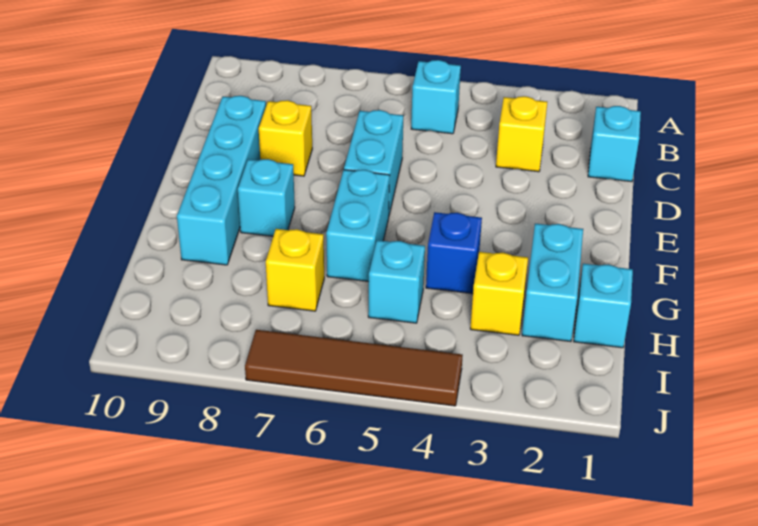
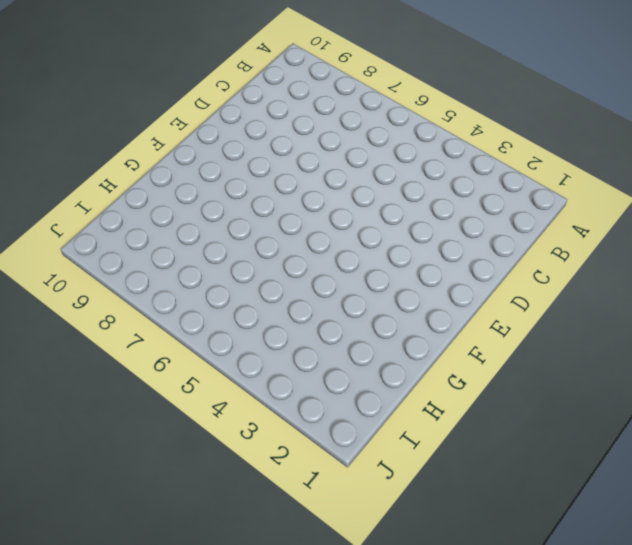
none -> cyan brick B5 level 1
none -> cyan brick C1 level 1
none -> yellow brick C3 level 1

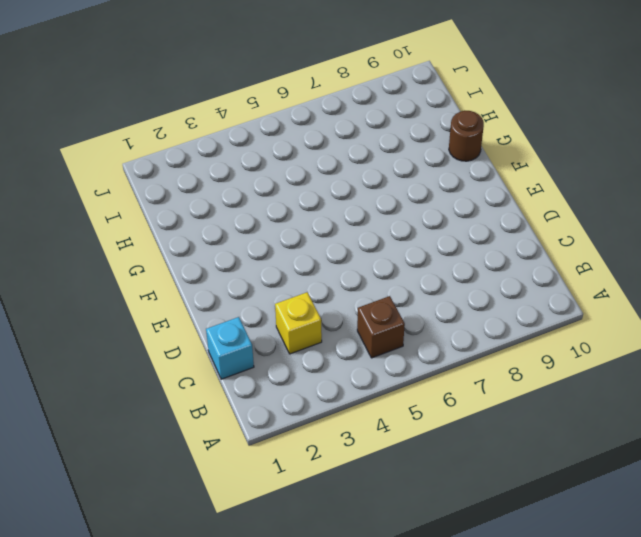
brown brick B5 level 1 -> cyan brick B5 level 1
brown round brick G10 level 1 -> none
none -> cyan brick D6:E6 level 1
none -> yellow brick D8 level 1
none -> cyan brick D9:G9 level 1

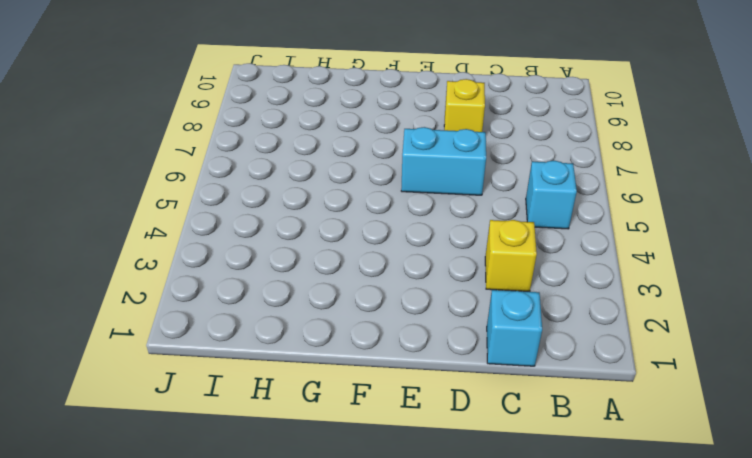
none -> cyan brick D9:G9 level 1
none -> cyan brick F6:G6 level 1
none -> cyan brick F8 level 1

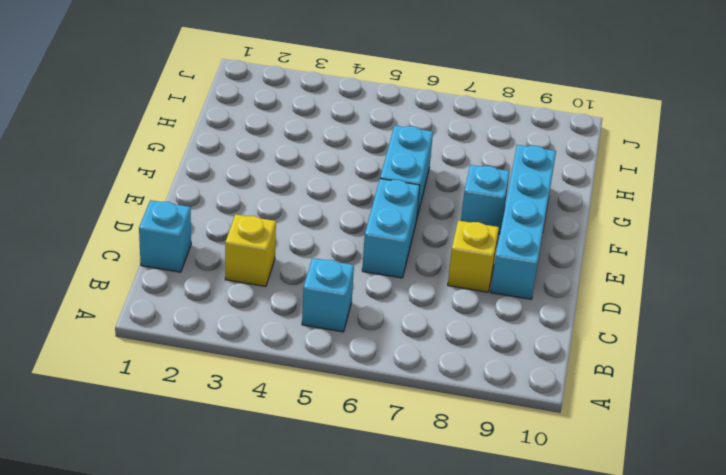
none -> cyan brick G2:H2 level 1
none -> blue brick G4 level 1
none -> cyan brick H1 level 1

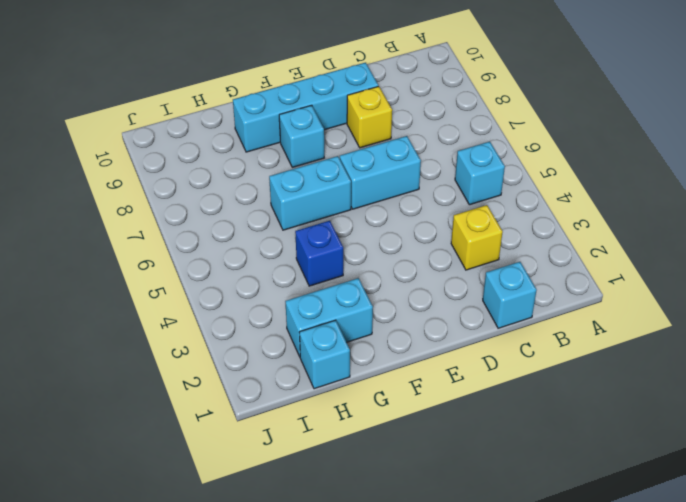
none -> yellow brick H3 level 1
none -> cyan brick H5 level 1
none -> yellow brick H7 level 1

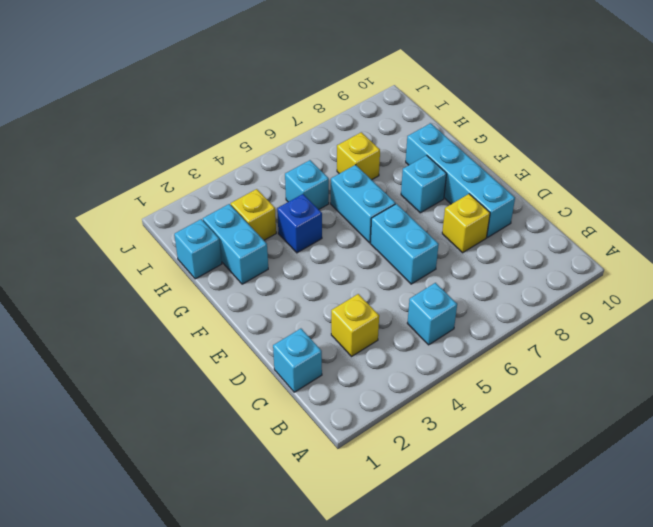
none -> brown tile J4:J7 level 1

